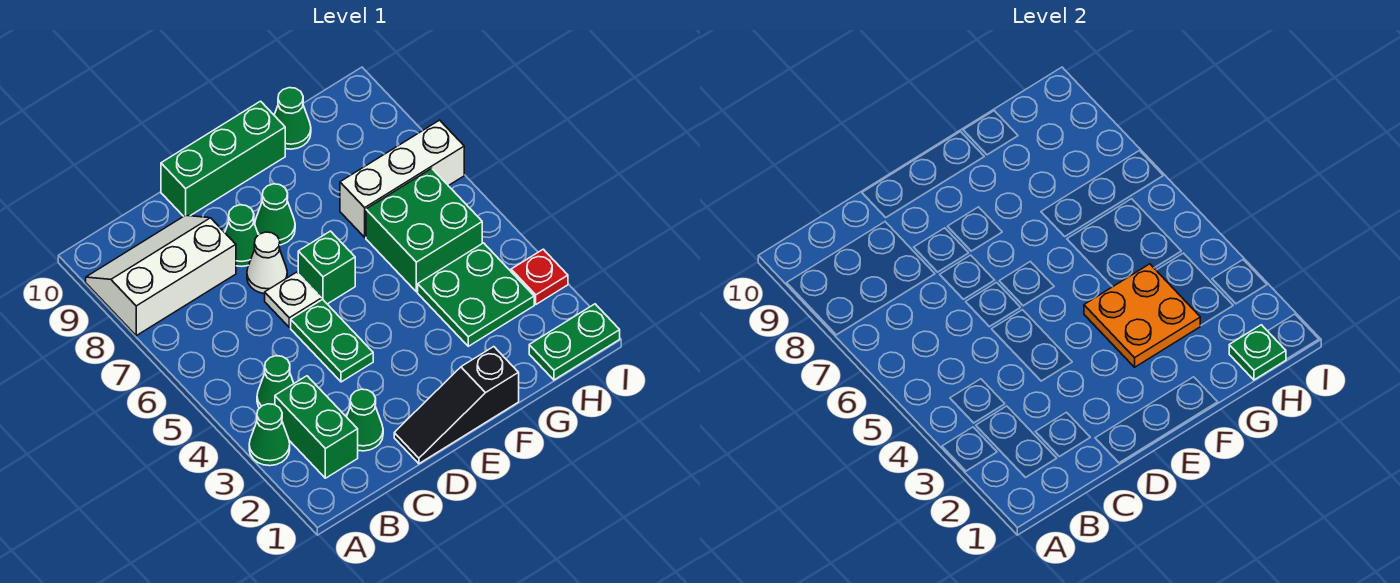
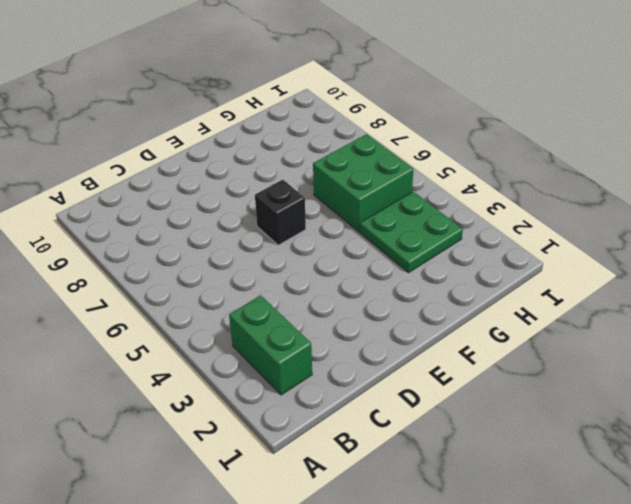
black brick E6 level 1 -> green brick E6 level 1
none -> green cone A3 level 1
none -> white slope A8:C9 level 1 top 8
none -> green cone B4 level 1

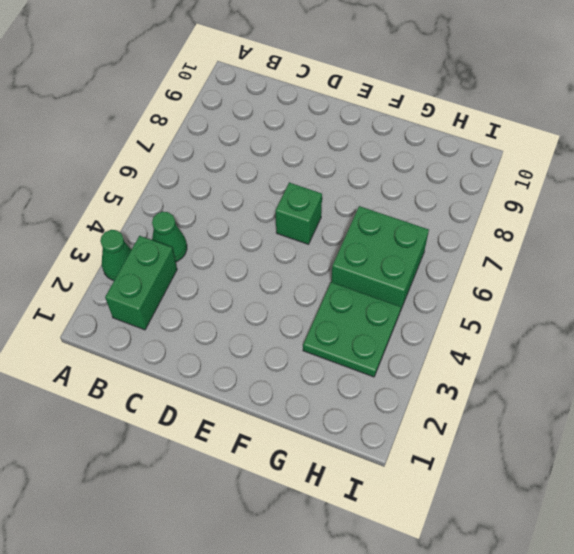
none -> white slope A8:C9 level 1 top 8
none -> green cone C2 level 1
none -> black slope D1:F1 level 1 top F

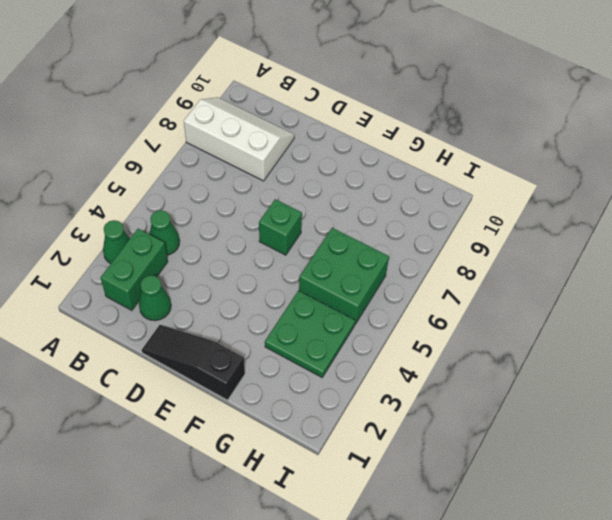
none -> green plate D4:D5 level 1
none -> white plate D6 level 1
none -> white cone D7 level 1

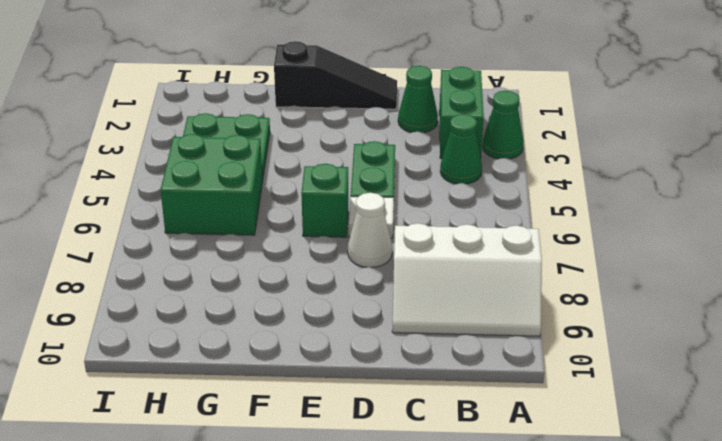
none -> green cone D8 level 1
none -> green brick D10:F10 level 1
none -> green cone E8 level 1

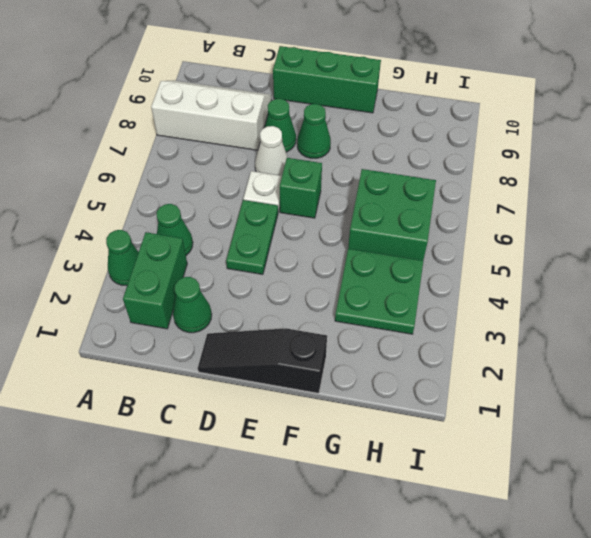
none -> white brick G7:I7 level 1
none -> green cone G10 level 1
none -> green plate H1:I1 level 1

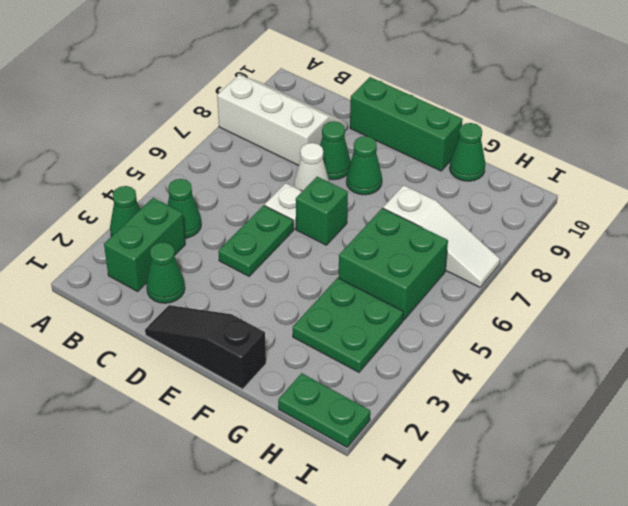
white slope G7:I7 level 1 top G -> white brick G7:I7 level 1
none -> red plate I3 level 1
none -> orange plate F3:G4 level 2
none -> green plate H1 level 2

